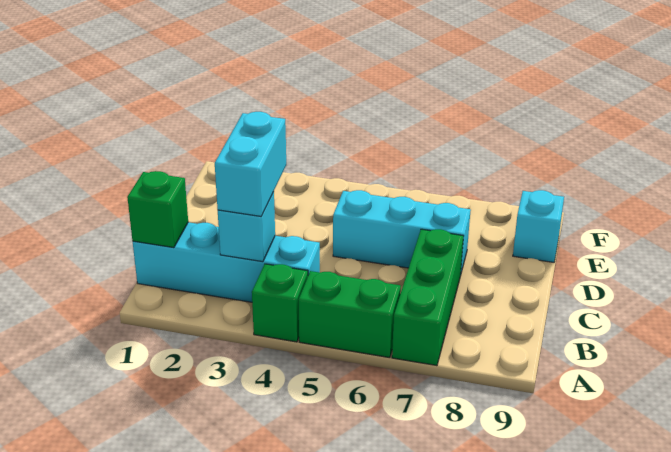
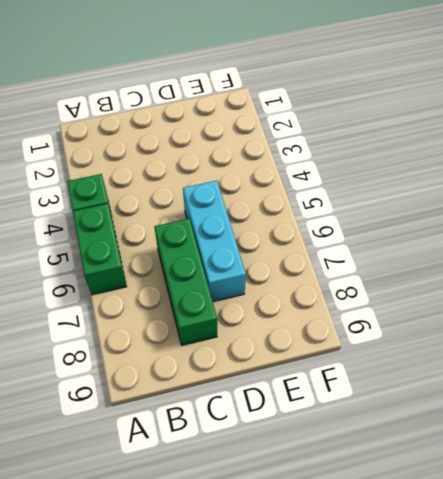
green brick C6:C8 level 1 -> green brick A7:C7 level 1
none -> cyan brick B1:B4 level 1
none -> cyan brick E9 level 1

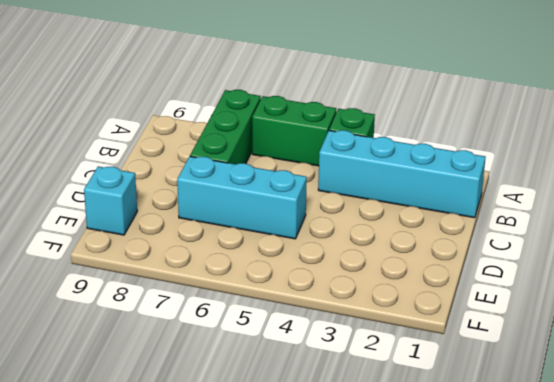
none -> green brick B1 level 2
none -> cyan brick B3 level 2

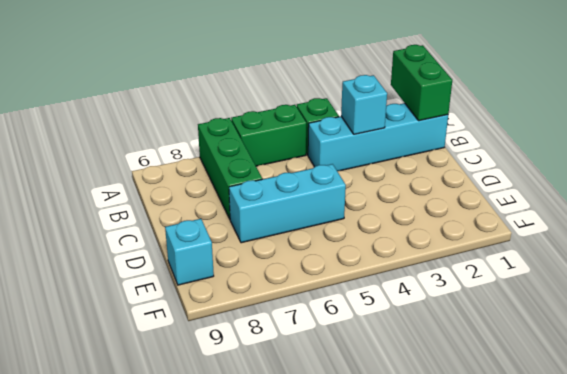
green brick A1:B1 level 2 -> green brick B1 level 2
none -> cyan brick B3:C3 level 3

